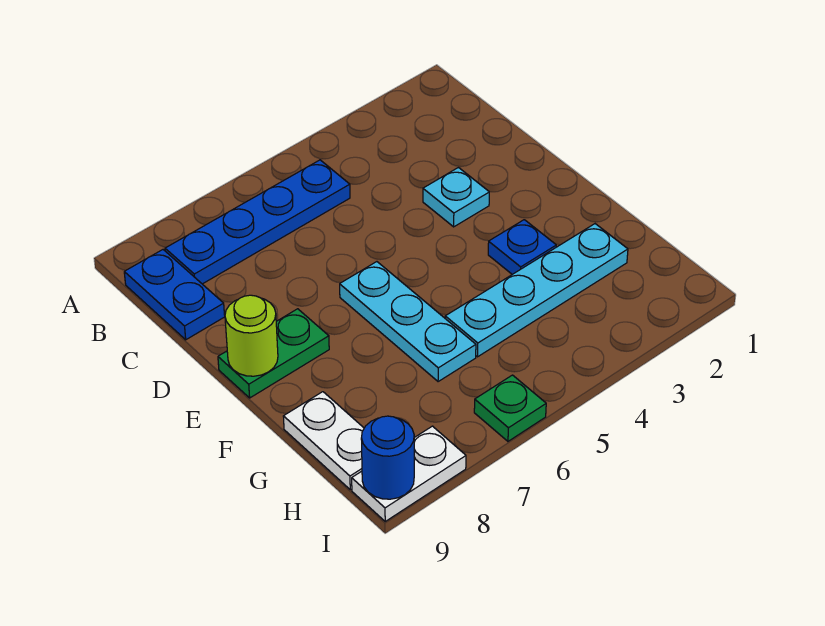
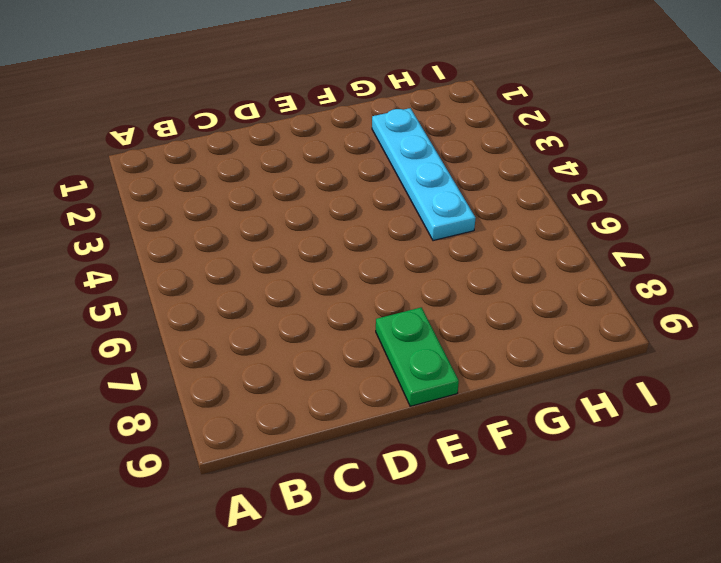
none -> blue plate B5:B8 level 1
none -> blue plate B9:C9 level 1
none -> cyan plate D3 level 1

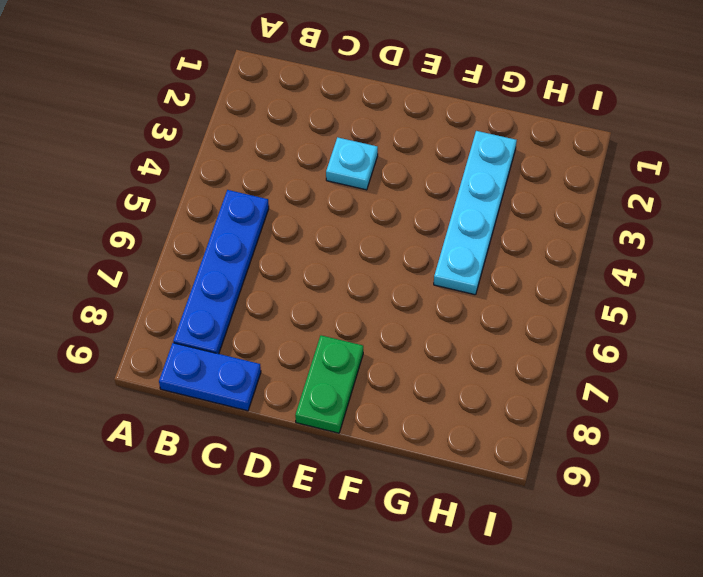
none -> cyan plate E6:G6 level 1
none -> blue plate F3 level 1
none -> white plate G9:H9 level 1

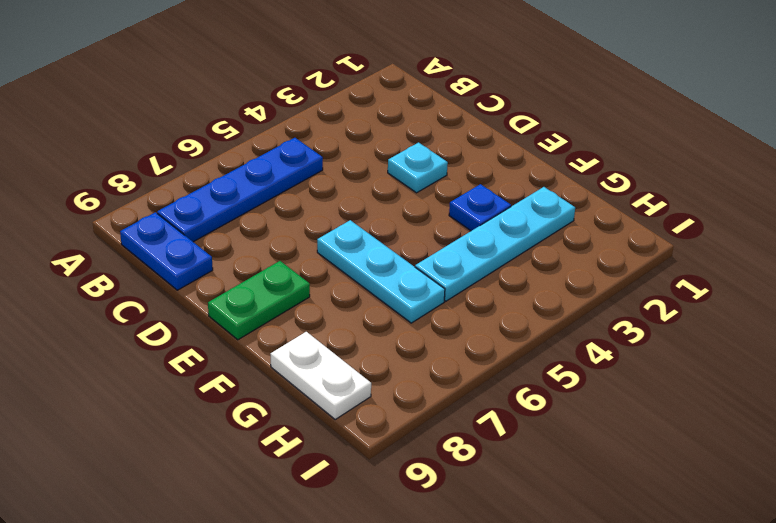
none -> green plate I6 level 1
none -> white plate I8:I9 level 1
none -> lime round brick E9 level 2

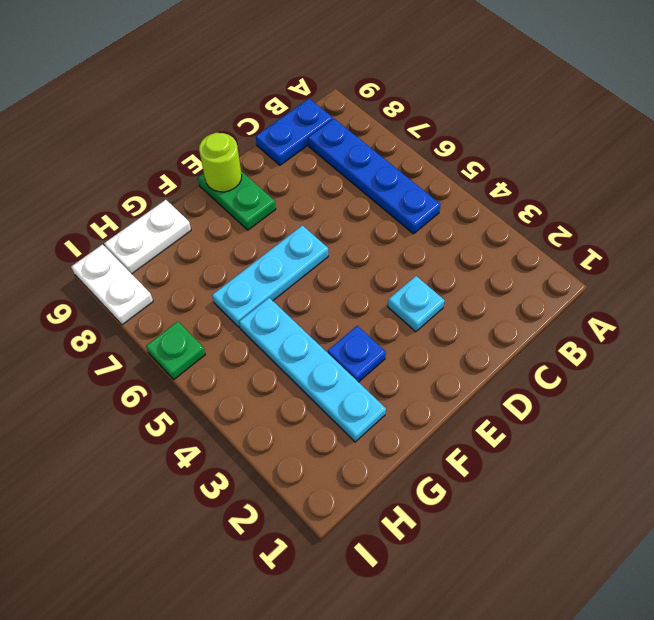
none -> blue round brick I9 level 2

